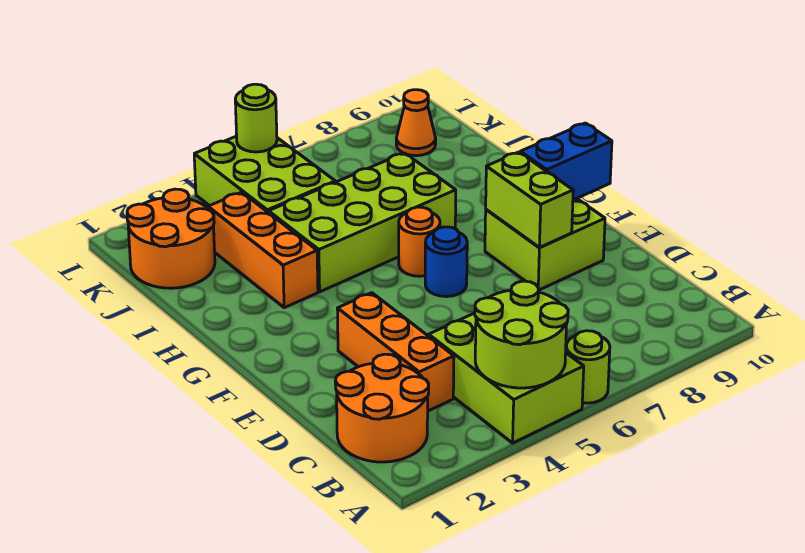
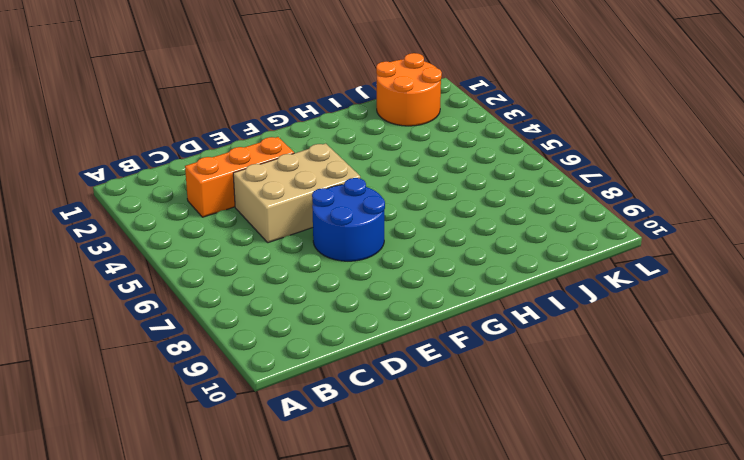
tan brick D4:F5 level 1 -> none
blue round brick E6:F7 level 1 -> blue round brick F6 level 1
none -> lime brick A4:C5 level 1
none -> lime round brick A6 level 1
none -> orange round brick B1:C2 level 1

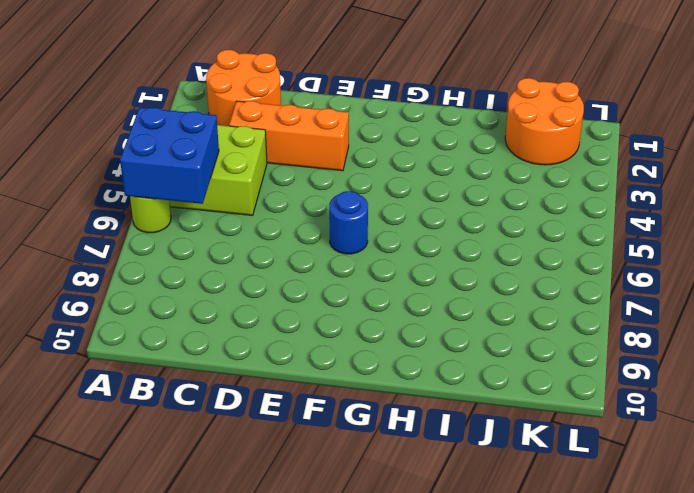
blue brick A5:B6 level 2 -> lime round brick A4:B5 level 2
none -> lime brick E8:F9 level 1
none -> orange round brick G6 level 1
none -> orange brick H3:J3 level 1

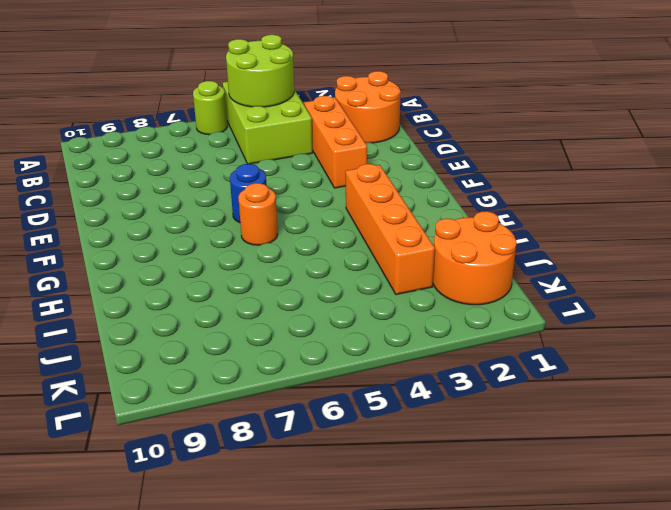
orange brick G3:J3 level 1 -> orange brick H3:J3 level 1
none -> lime brick E8:F9 level 1
none -> lime brick H4:I7 level 1
none -> lime brick J4:L5 level 1

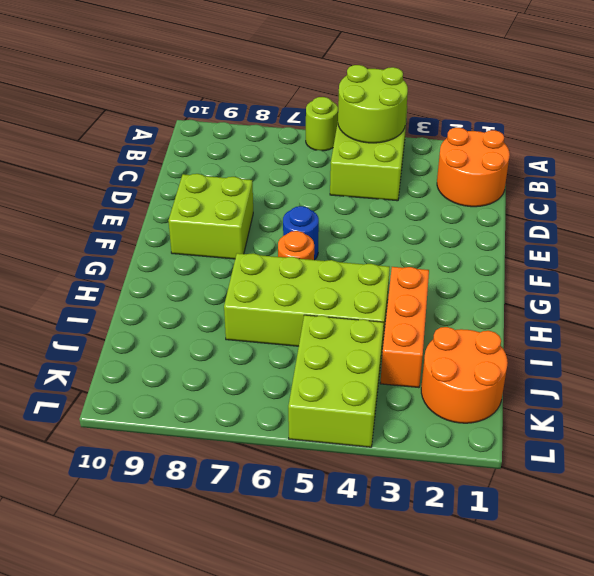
none -> orange brick C3:E3 level 1
none -> orange cone K9 level 1
none -> lime brick E8:F8 level 2

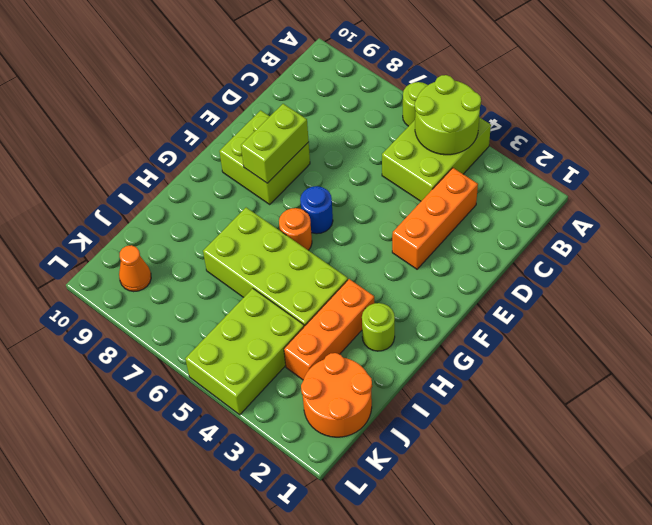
lime round brick H2 level 1 -> lime round brick L5 level 2
none -> orange round brick B1:C2 level 1
none -> blue brick F9:F10 level 2

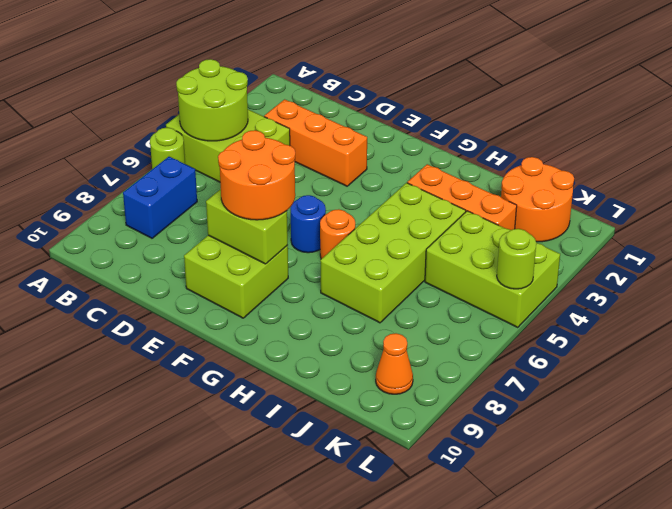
blue brick B7:B8 level 1 -> blue brick F9:F10 level 2
orange round brick E7:F8 level 3 -> orange round brick B1:C2 level 1

